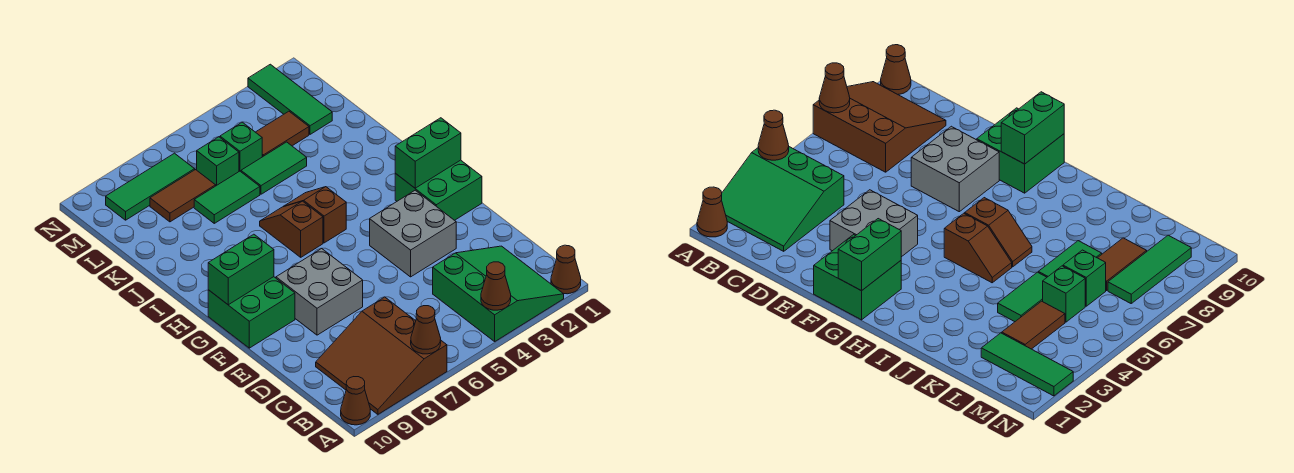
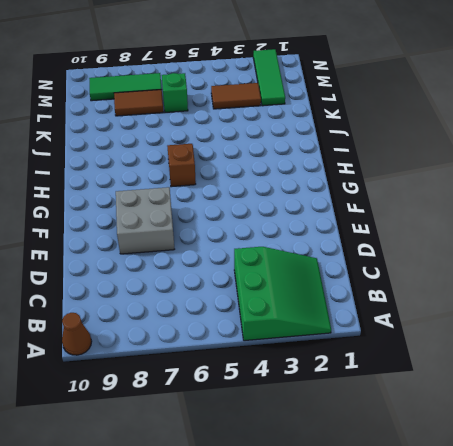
none -> brown cone A1 level 1
none -> brown slope A7:C9 level 1 top 7
none -> grey brick E3:F4 level 1

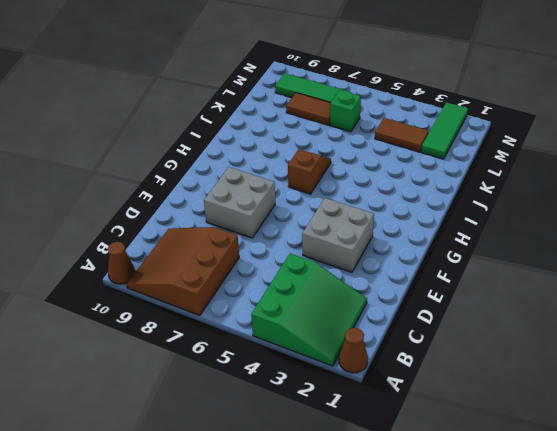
none -> green brick F1:G2 level 1
none -> green brick F9:G10 level 1
none -> brown slope H5:I5 level 1 top H

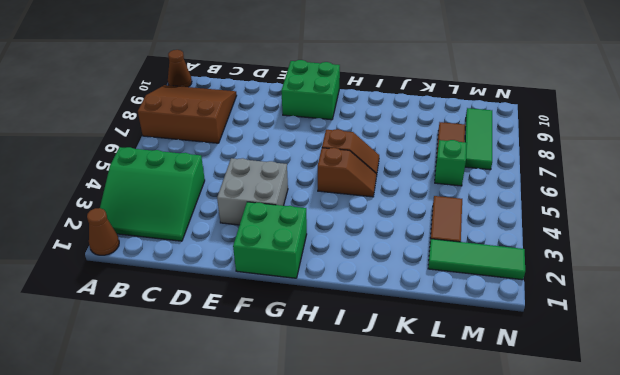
none -> grey brick E7:F8 level 1
none -> green tile K4:K5 level 1
none -> green tile K6:K7 level 1

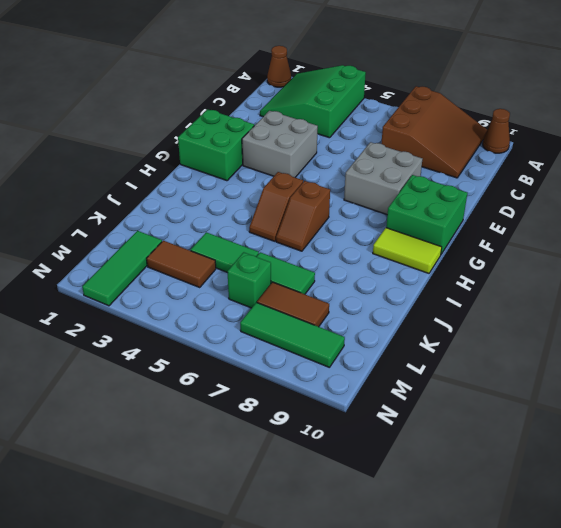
lime tile H9:H10 level 1 -> none
none -> green brick L5 level 1
none -> brown cone A4 level 2
none -> brown cone A7 level 2

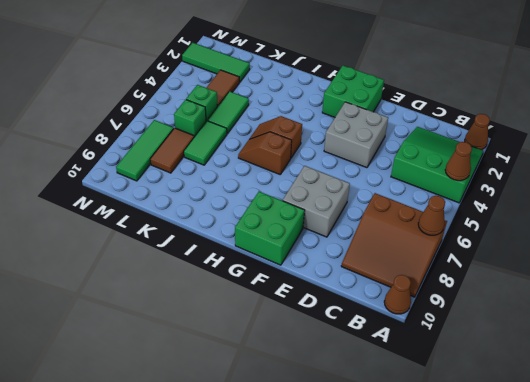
none -> green brick G1:G2 level 2
none -> green brick G9:G10 level 2

